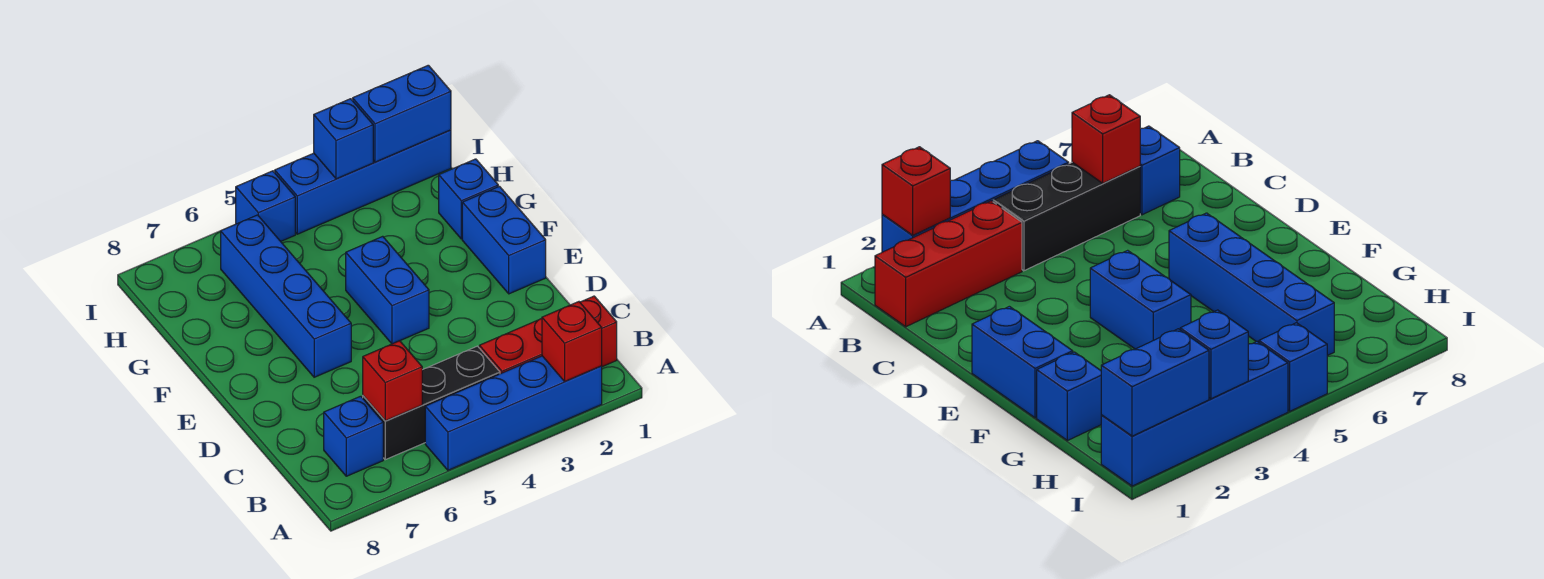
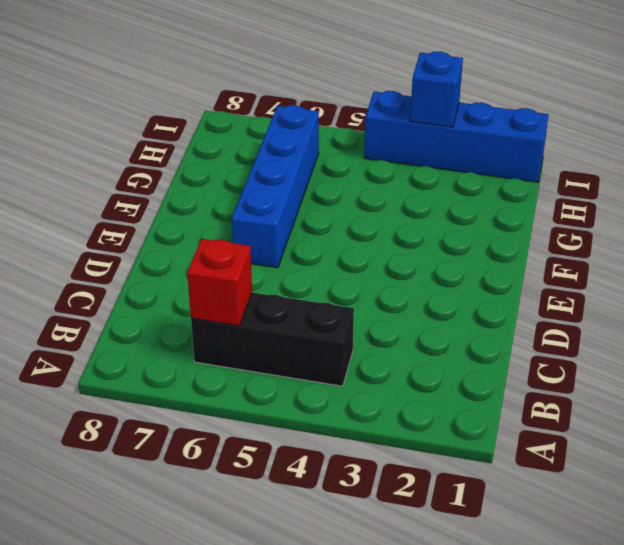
none -> blue brick A2:A5 level 1
none -> red brick B1:B3 level 1
none -> blue brick B7 level 1

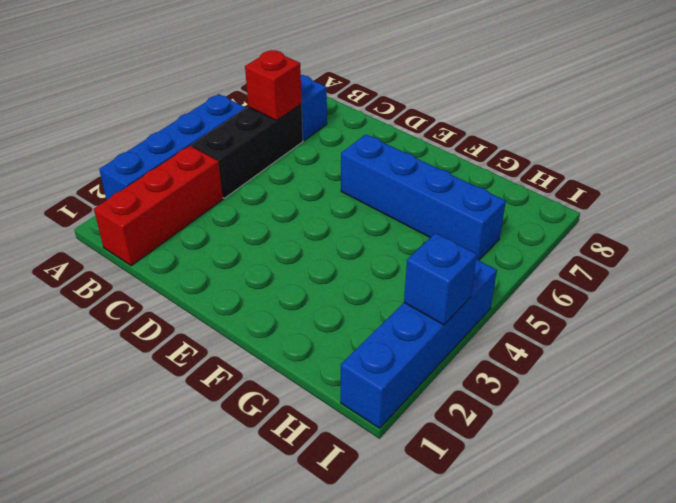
none -> blue brick E1:F1 level 1
none -> blue brick E4:F4 level 1
none -> blue brick G1 level 1

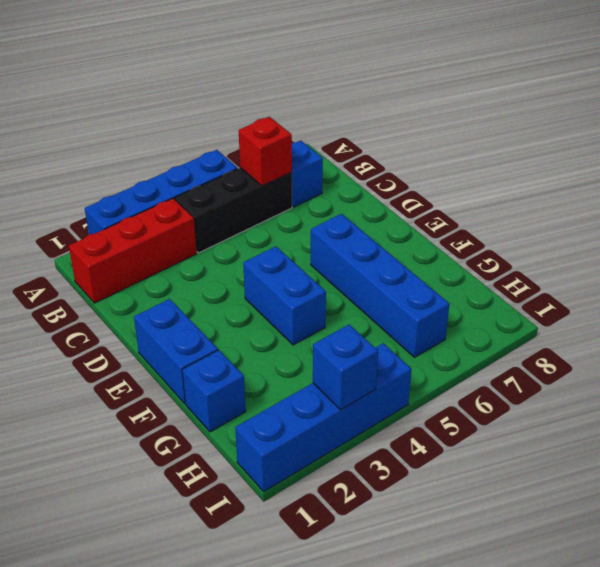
none -> blue brick I5 level 1
none -> red brick A2 level 2
none -> blue brick I1:I2 level 2

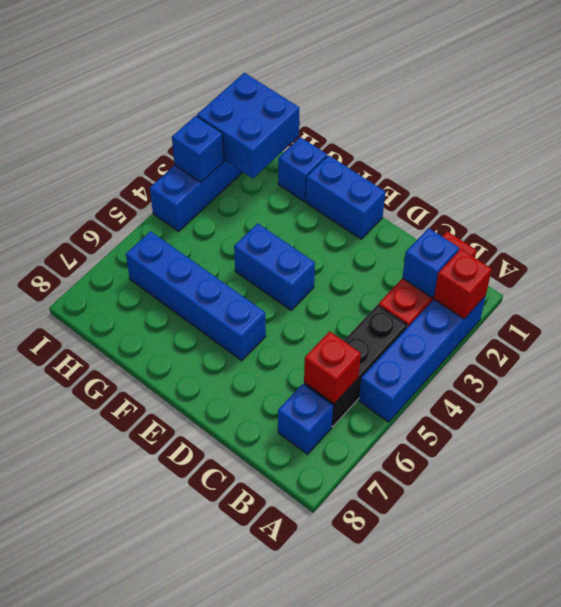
blue brick B2 level 2 -> blue brick I5 level 1
blue brick H1:I2 level 2 -> blue brick I1:I2 level 2

